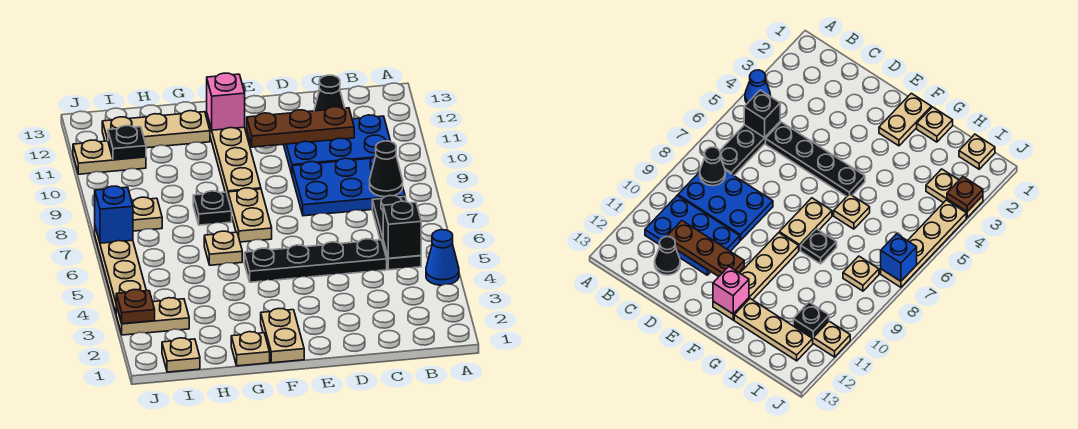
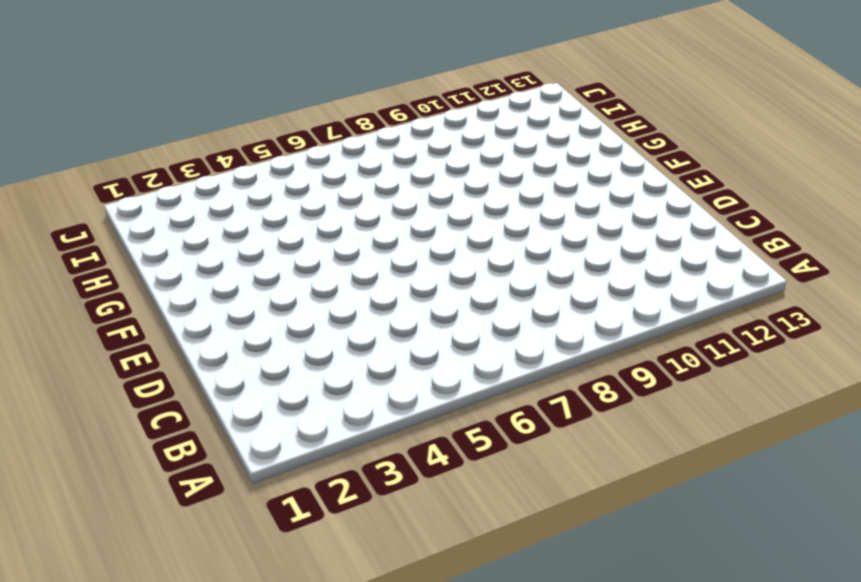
none -> blue cone A4 level 1
none -> black plate B5:B7 level 1
none -> blue plate B8:D9 level 1

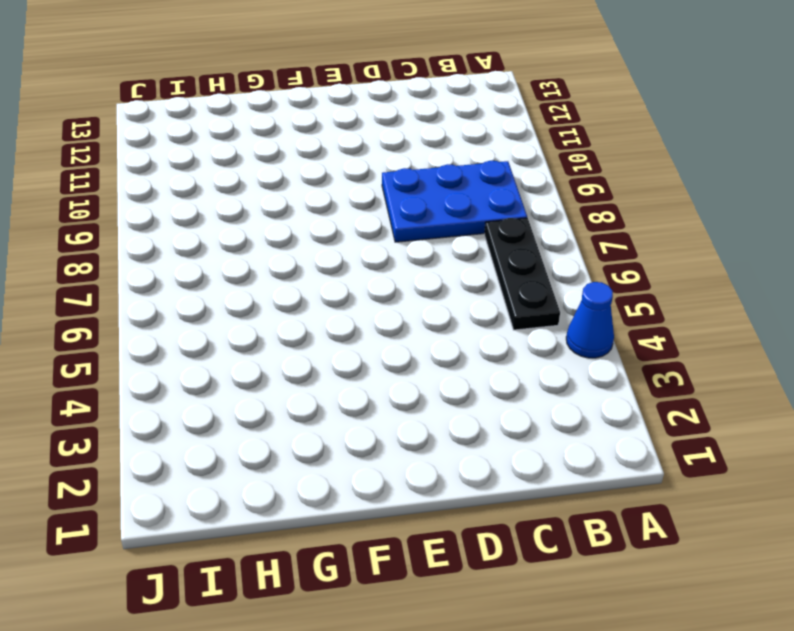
none -> blue plate B10:D11 level 1
none -> black plate C5:F5 level 1
none -> black cone C12 level 1

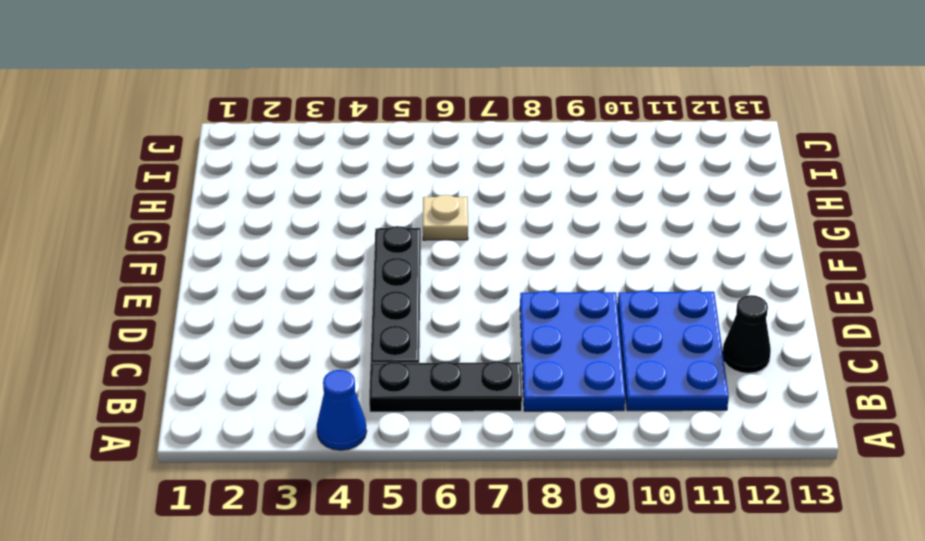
none -> tan plate F1:F2 level 1
none -> tan plate F7:F8 level 1
none -> tan plate F9:F12 level 1

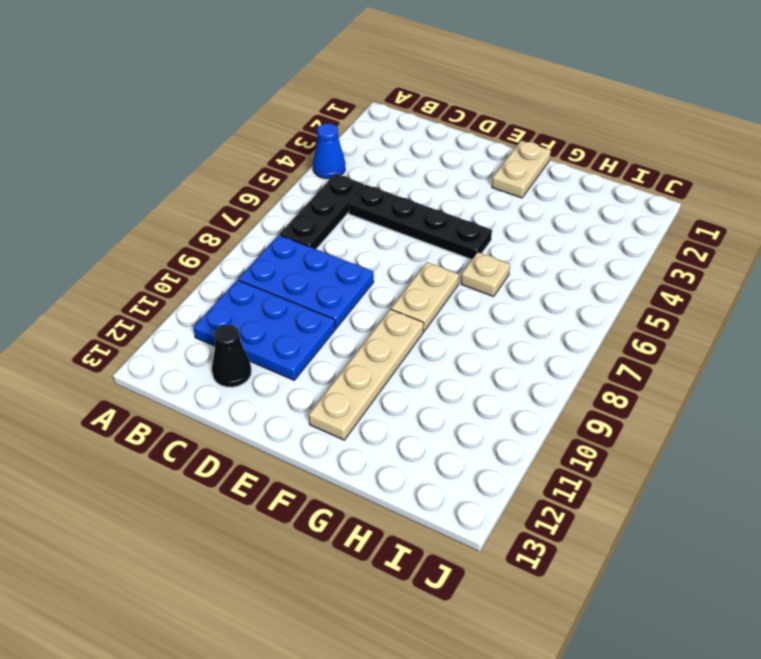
none -> tan plate G1 level 1
none -> black plate G8 level 1
none -> tan plate G12:I12 level 1

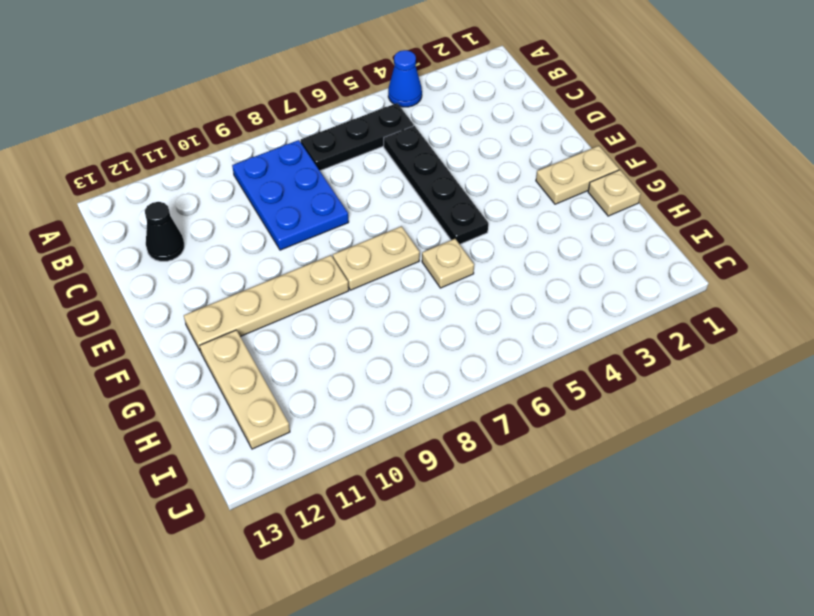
none -> blue plate B10:D11 level 1
none -> black plate G8 level 1
none -> tan plate I1 level 1

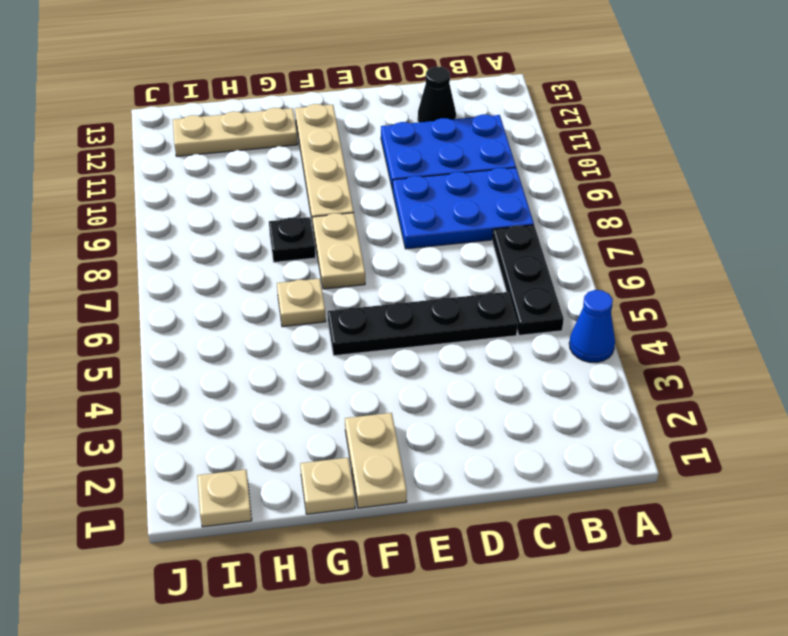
none -> tan plate I3:J3 level 1
none -> tan plate I8 level 1
none -> tan plate I11:J11 level 1

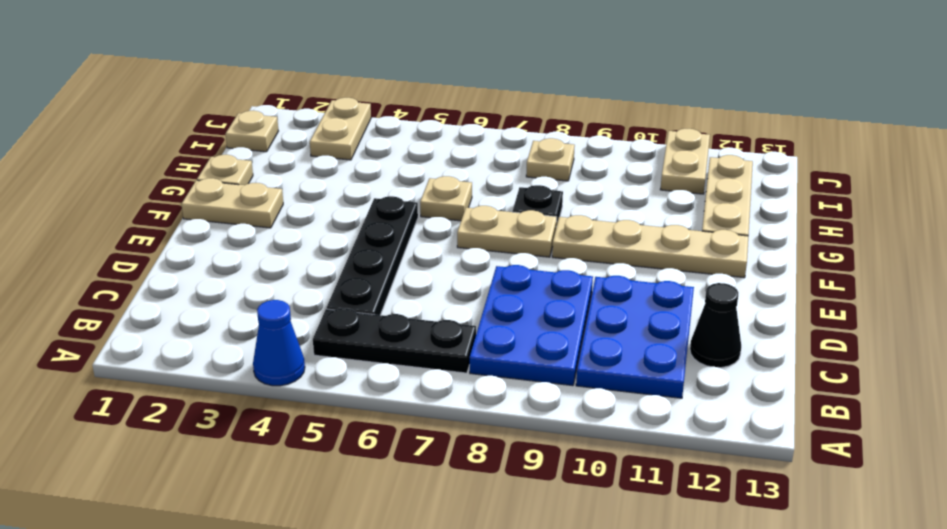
none -> tan plate J4:J7 level 1
none -> black brick B5 level 2
none -> black cone B8 level 2

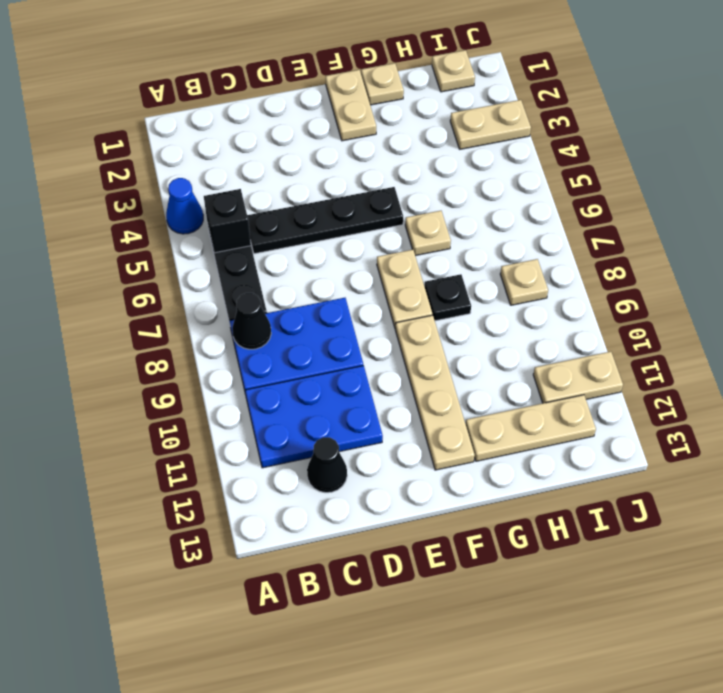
none -> tan plate J4:J7 level 1
none -> brown plate C11:E11 level 2
none -> pink brick F12 level 2

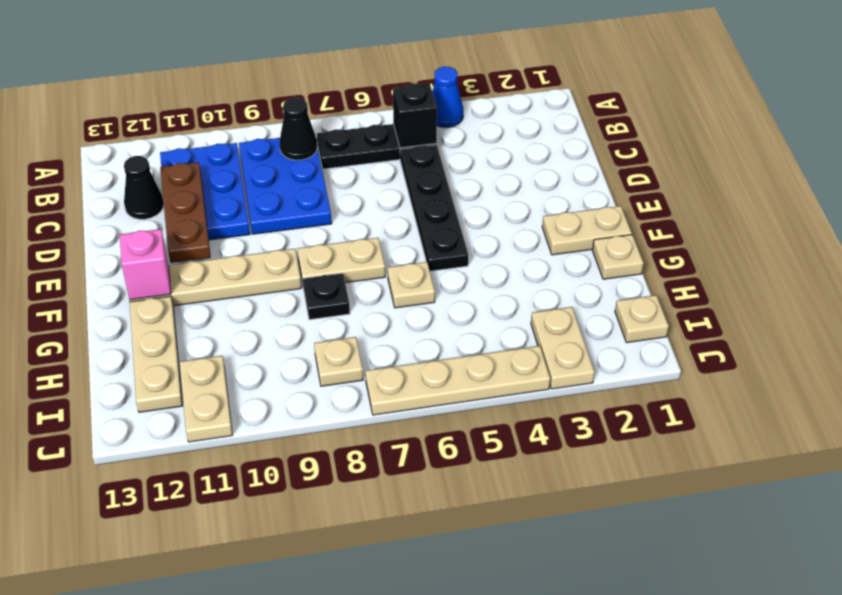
none -> black plate I11 level 2
none -> brown plate J3 level 2
none -> blue brick J7 level 2

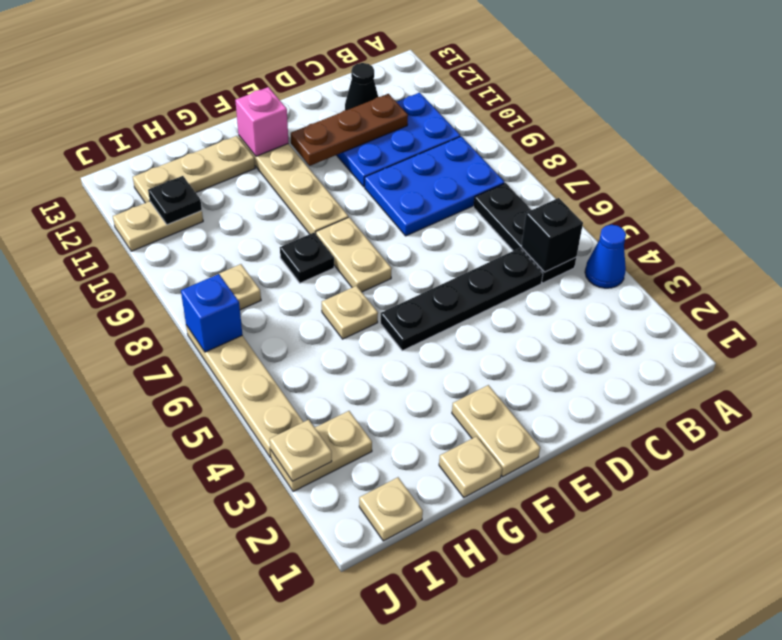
tan plate J3 level 2 -> brown plate J3 level 2
none -> black cone B8 level 2

